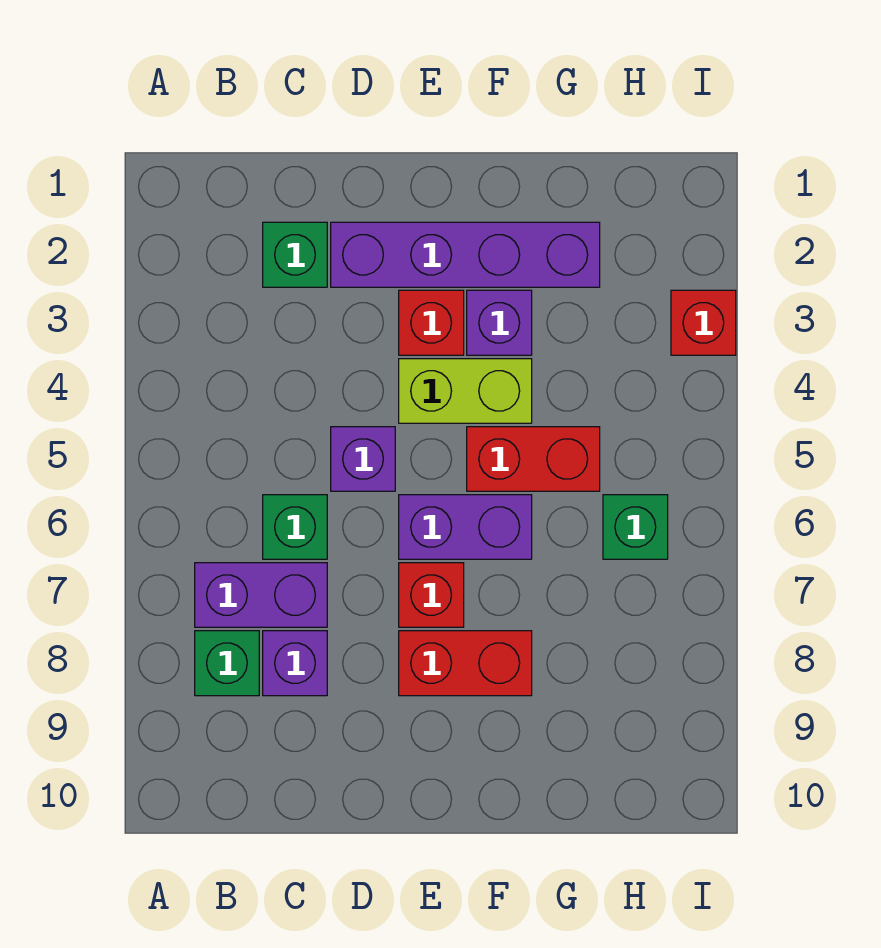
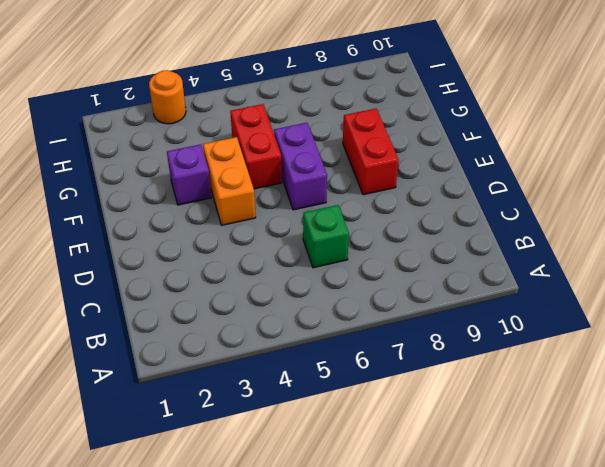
orange brick E4:F4 level 1 -> lime brick E4:F4 level 1
orange round brick I3 level 1 -> red brick I3 level 1
none -> purple brick B7:C7 level 1
none -> green brick B8 level 1
none -> green brick C2 level 1

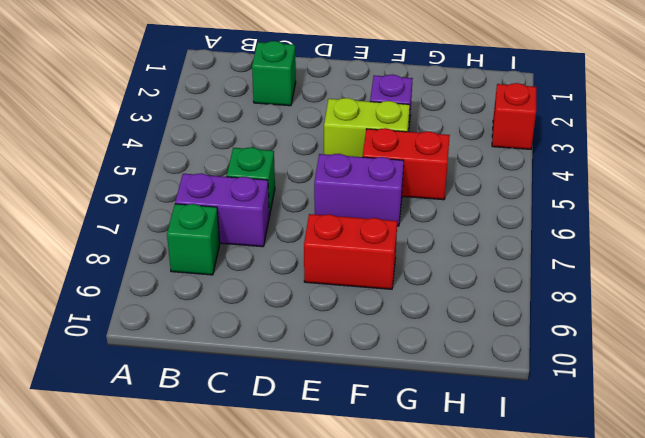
none -> purple brick C8 level 1
none -> purple brick D2:G2 level 1
none -> purple brick D5 level 1

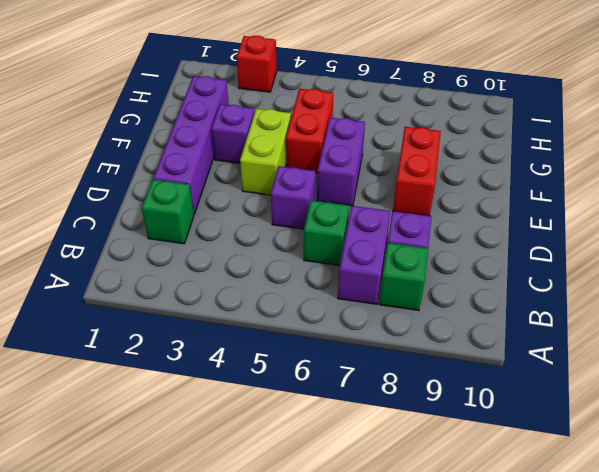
none -> red brick E3 level 1
none -> red brick E7 level 1
none -> green brick H6 level 1

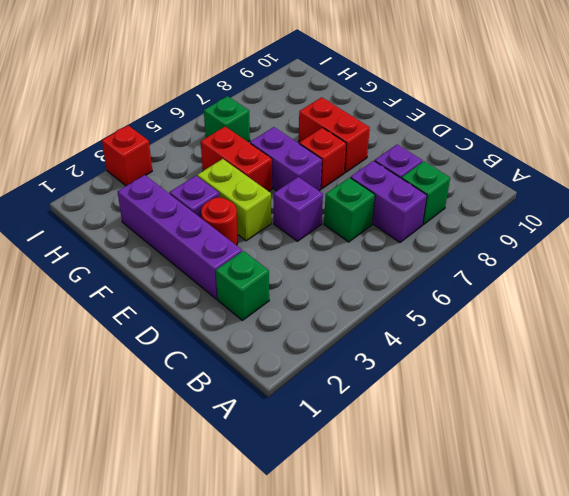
red round brick E3 level 1 -> red brick E3 level 1

